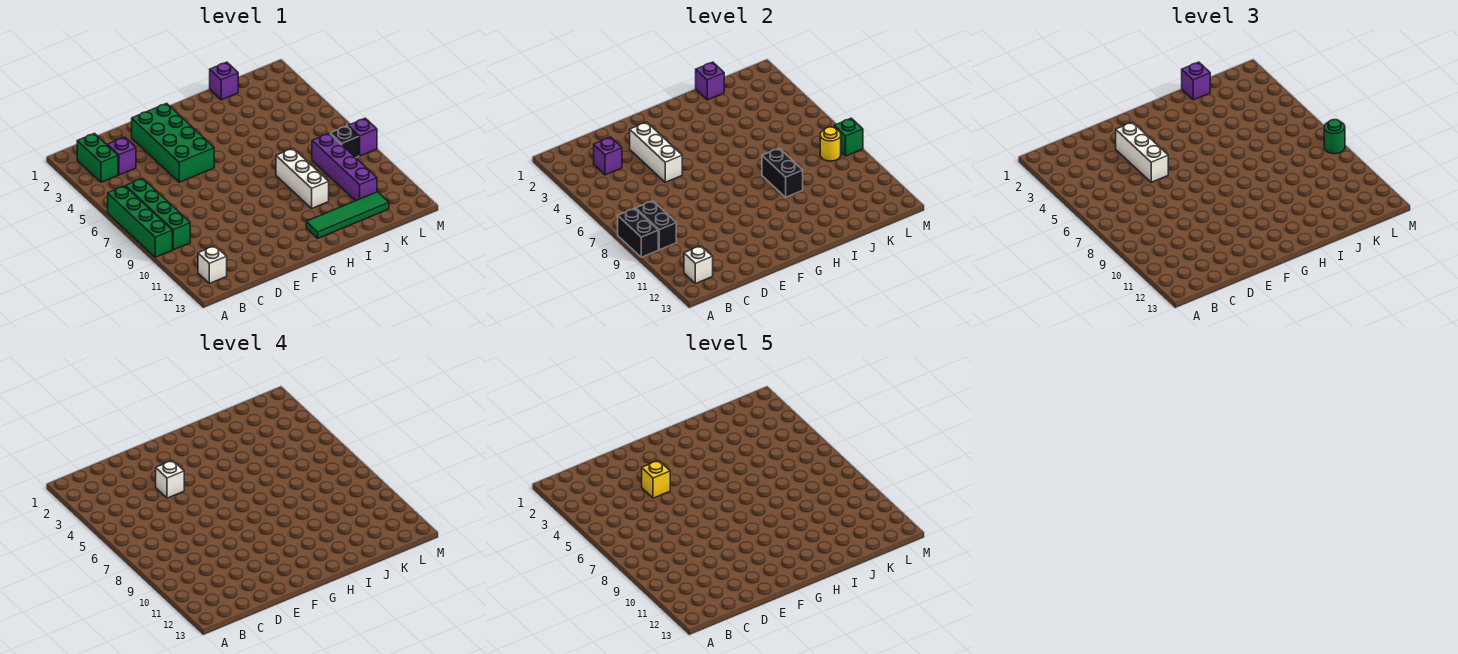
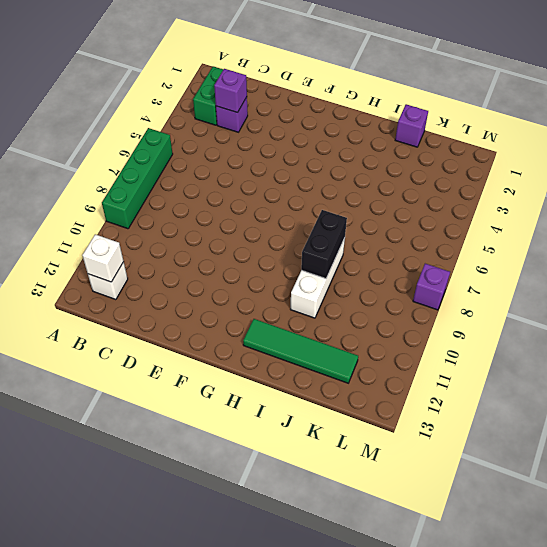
none -> green brick B6:B9 level 1
none -> green brick E2:F5 level 1
none -> purple brick K8:K11 level 1

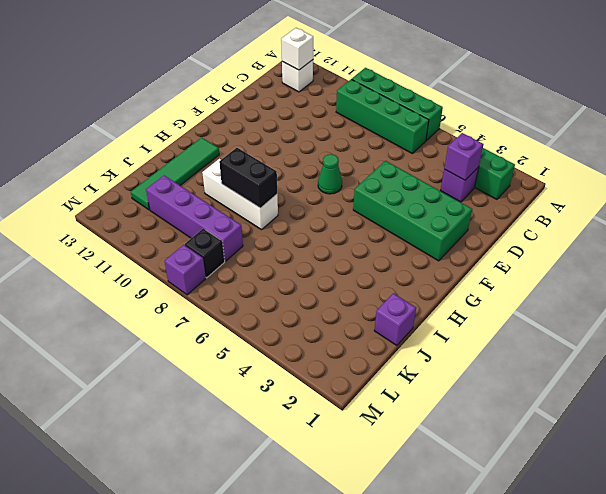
green cone F7 level 1 -> none
none -> black brick A8:A9 level 2
none -> black brick B8:B9 level 2
none -> white brick E3:E5 level 2

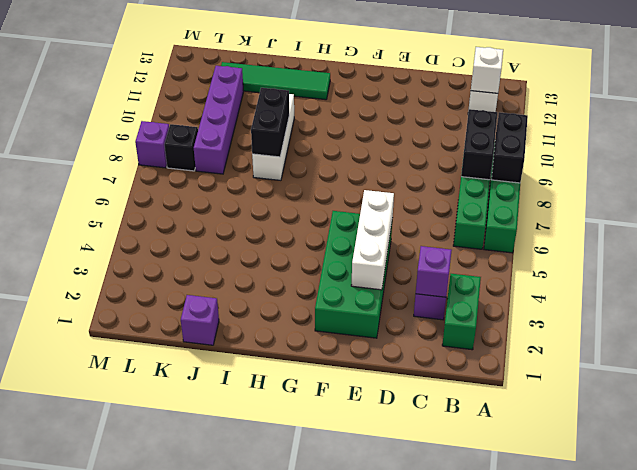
none -> purple brick J1 level 2
none -> yellow round brick L8 level 2
none -> green brick M8 level 2

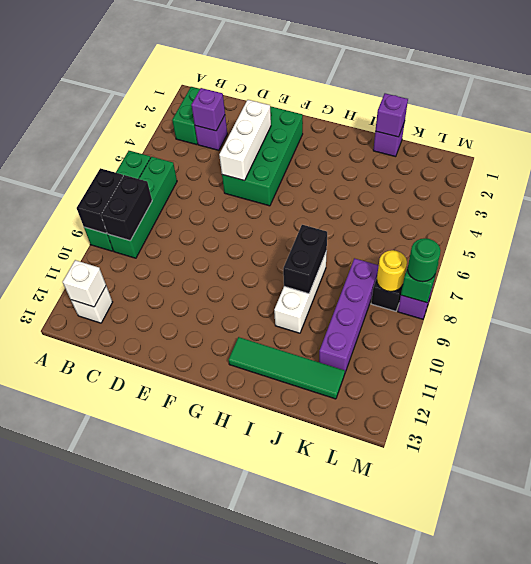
none -> white brick E3:E5 level 3
none -> purple brick J1 level 3
none -> white brick E4 level 4

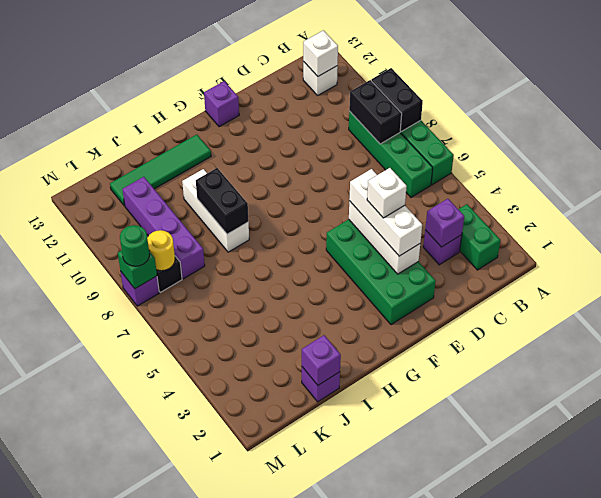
purple brick F13 level 1 -> purple brick J1 level 3
none -> yellow brick E4 level 5

